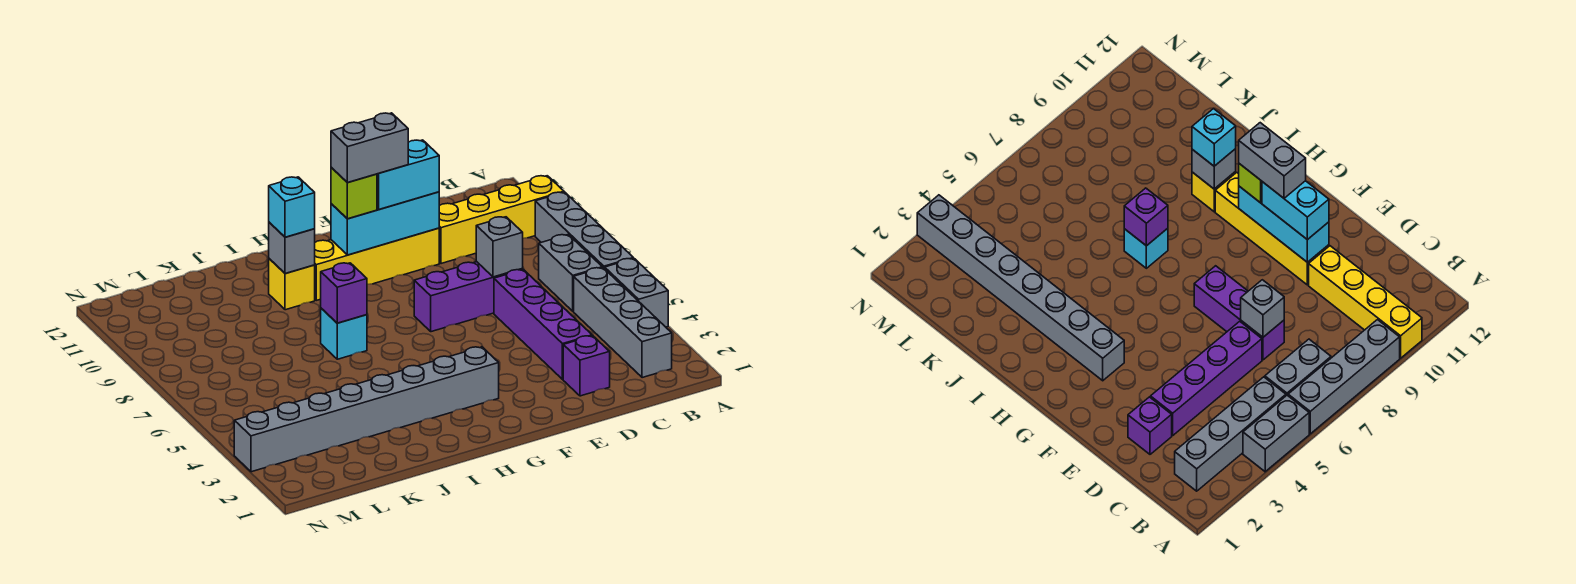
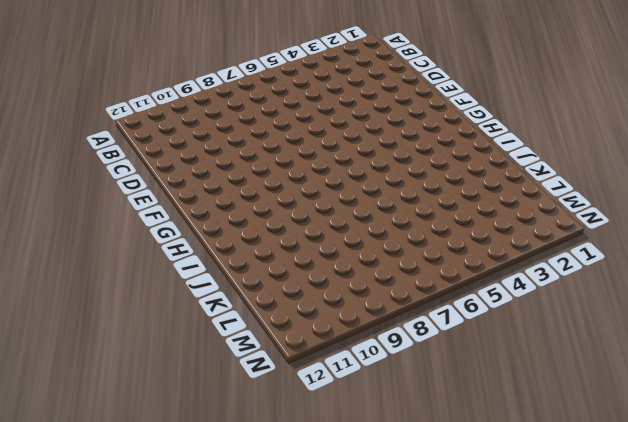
none -> grey brick A4:A5 level 1
none -> grey brick A6:A9 level 1
none -> yellow brick A10:D10 level 1

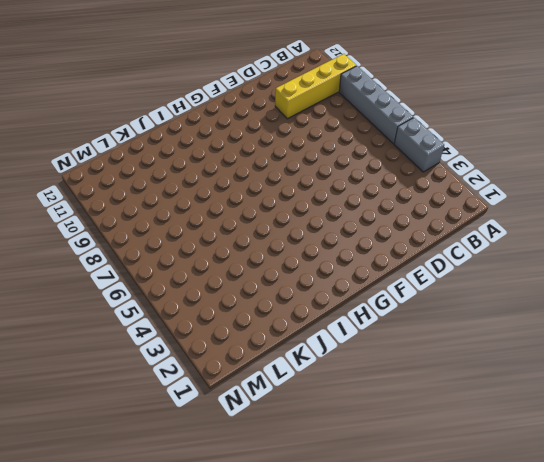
none -> grey brick B2:B5 level 1
none -> grey brick B6:B7 level 1
none -> purple brick D2 level 1

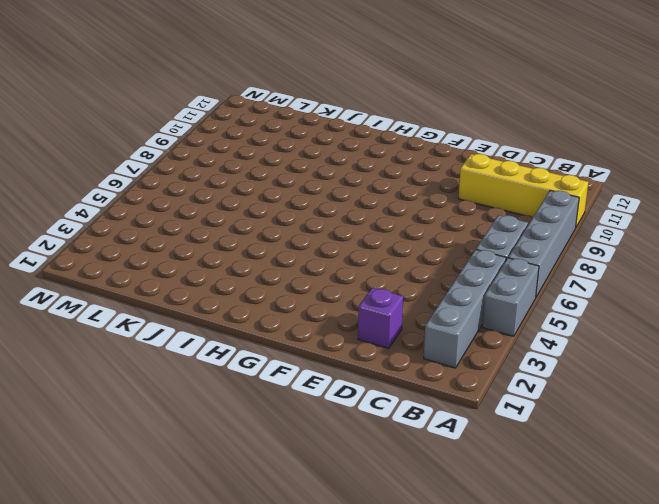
none -> purple brick D3:D6 level 1
none -> purple brick D7:F7 level 1
none -> yellow brick E10:H10 level 1

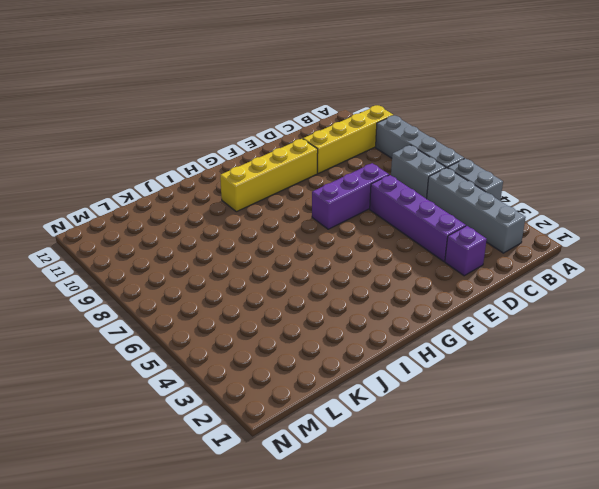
none -> grey brick G3:N3 level 1
none -> cyan brick I7 level 1
none -> yellow brick I10 level 1

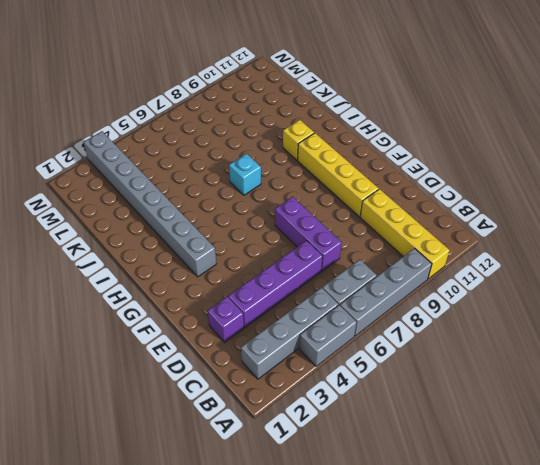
none -> grey brick D7 level 2
none -> cyan brick E10:G10 level 2
none -> purple brick I7 level 2

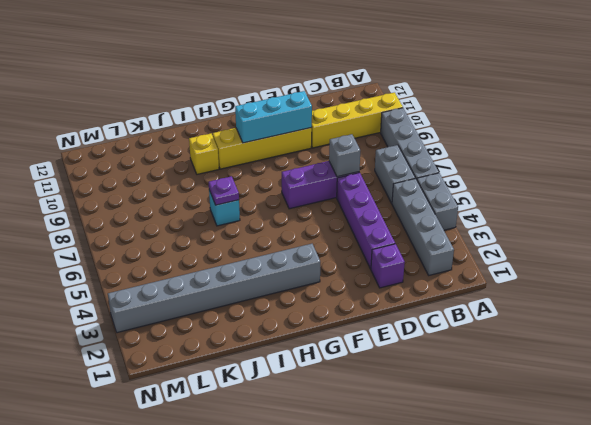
purple plate I7 level 2 -> purple brick I7 level 2
none -> grey brick I10 level 2
none -> cyan brick E10:F10 level 3
none -> lime brick G10 level 3

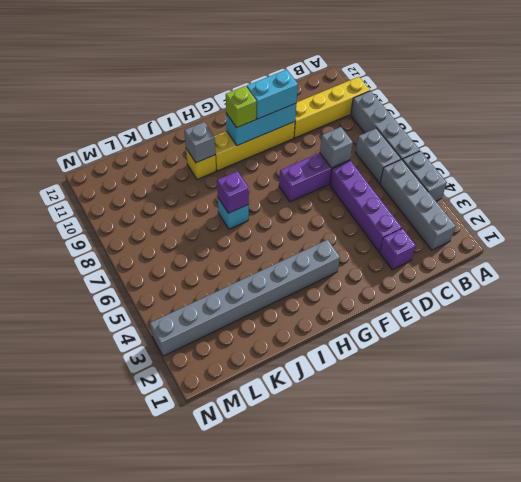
none -> cyan brick I10 level 3
none -> grey brick F10:G10 level 4

